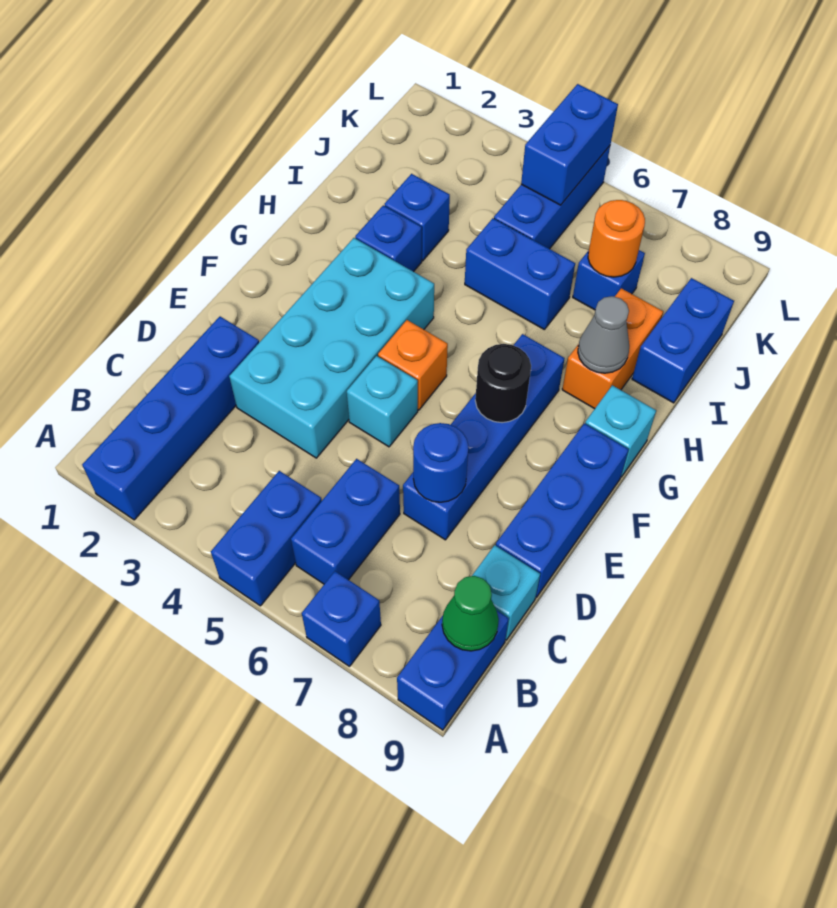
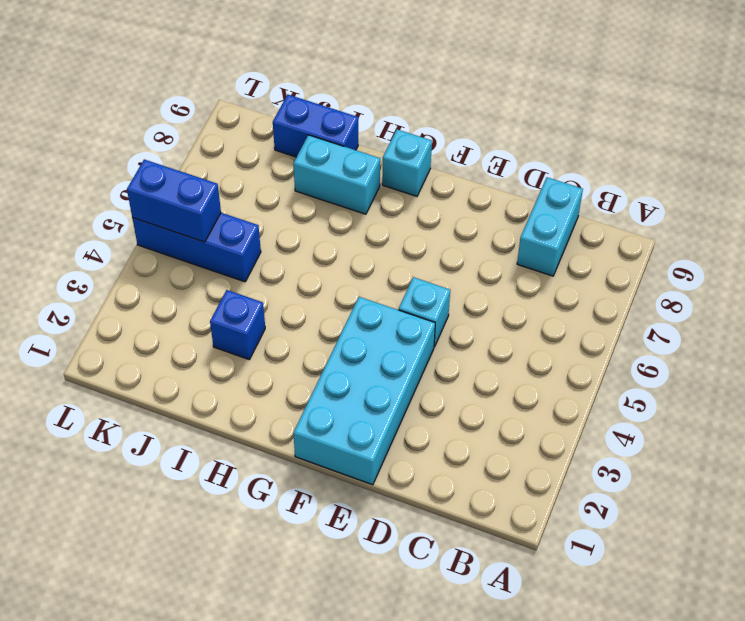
cyan brick C8:C9 level 1 -> cyan brick C9 level 1
cyan brick E1:F4 level 1 -> cyan brick D3:G4 level 1
cyan brick H8:I8 level 1 -> orange brick H8:I8 level 1
none -> blue brick A2:D2 level 1
none -> blue brick A5:B5 level 1
none -> blue brick A7 level 1

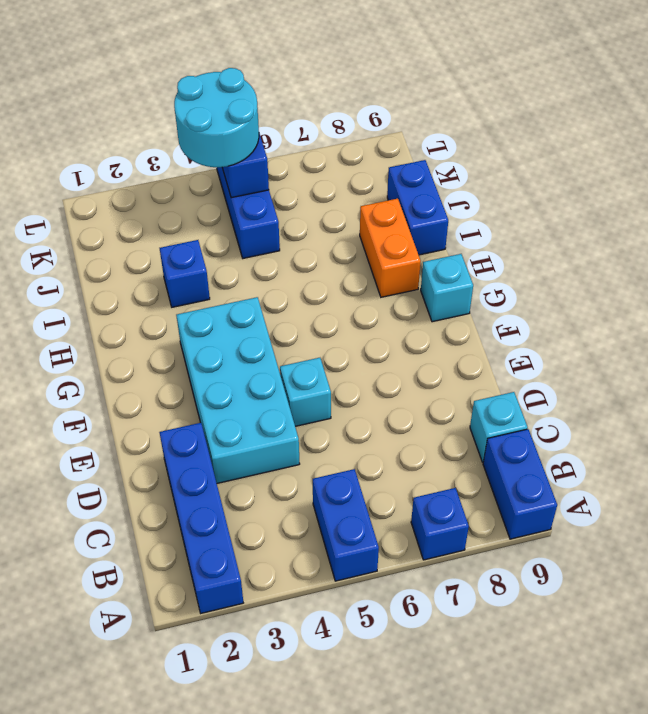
cyan round brick K4:L5 level 3 -> none
none -> blue brick B6:C6 level 1
none -> blue brick D7:G7 level 1
none -> blue brick D9:F9 level 1

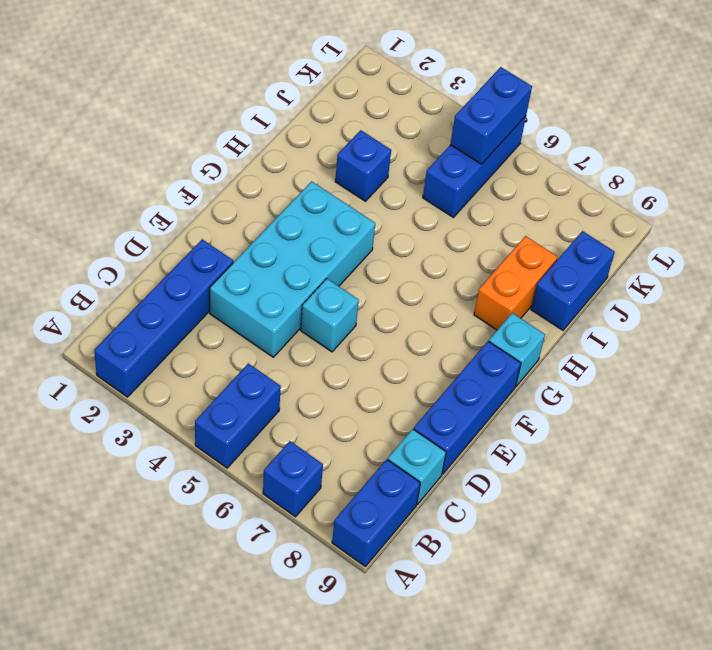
none -> blue brick B6:C6 level 1
none -> blue brick D7:G7 level 1
none -> orange brick F5 level 1

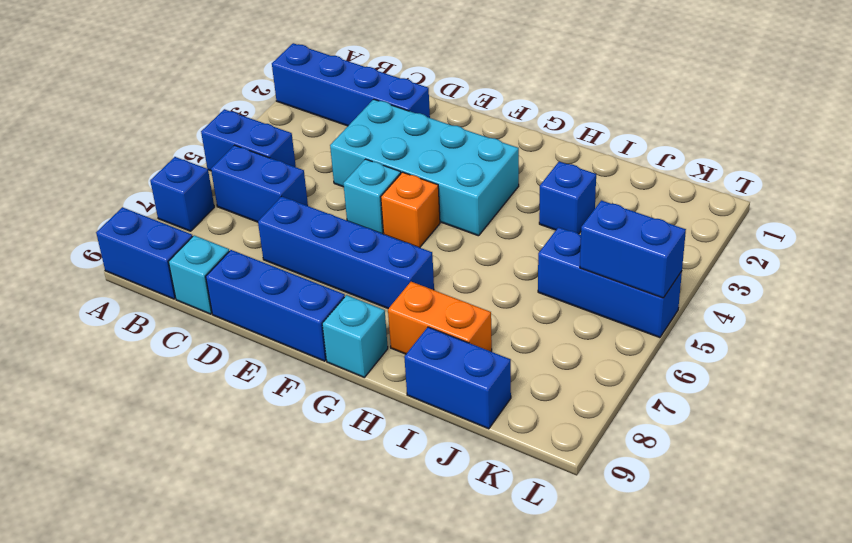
none -> blue brick H3 level 1
none -> blue brick I5:I6 level 1
none -> blue brick J7 level 1

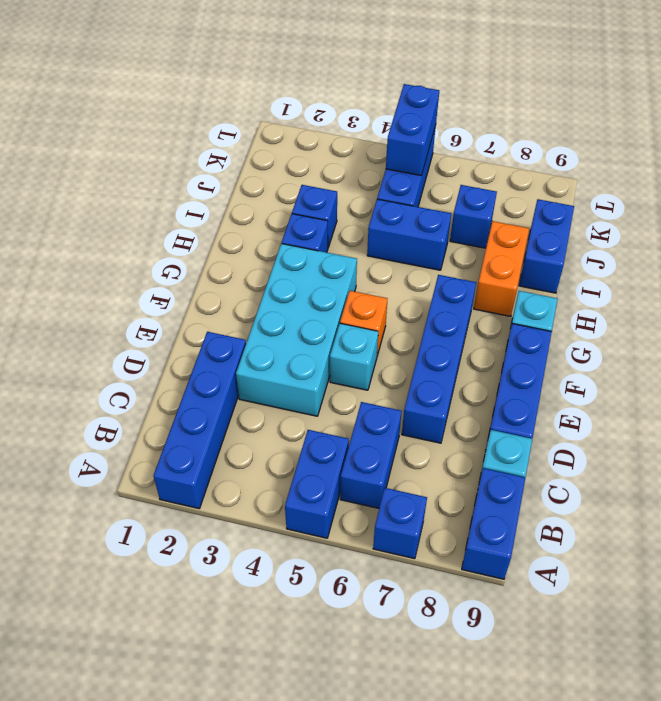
none -> green cone B9 level 2
none -> blue round brick D7 level 2
none -> black round brick F7 level 2

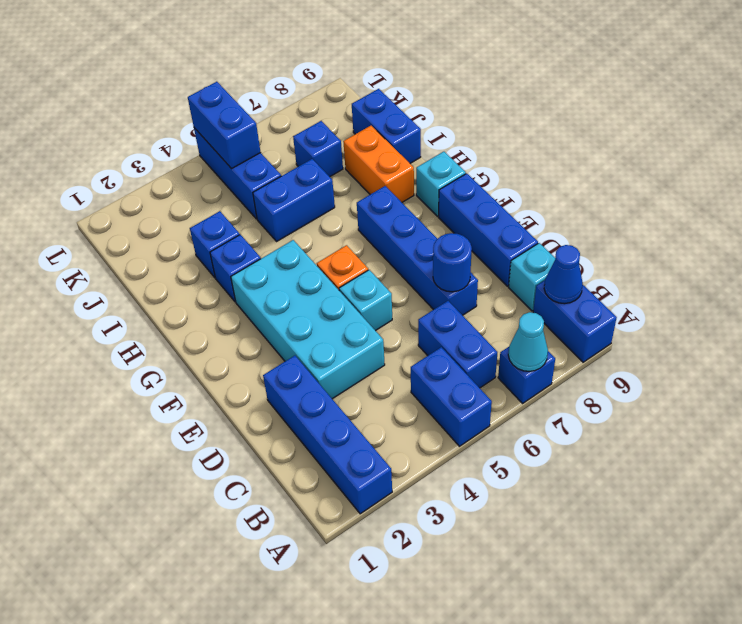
cyan cone A7 level 2 -> none
blue cone B9 level 2 -> green cone B9 level 2
none -> black round brick F7 level 2
none -> grey cone H8 level 2
none -> orange round brick J7 level 2

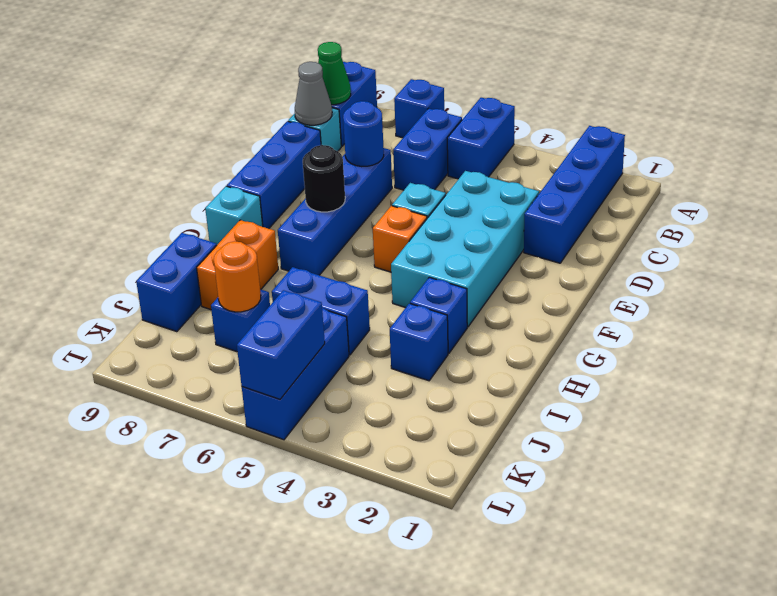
grey cone C9 level 2 -> grey cone H8 level 2

